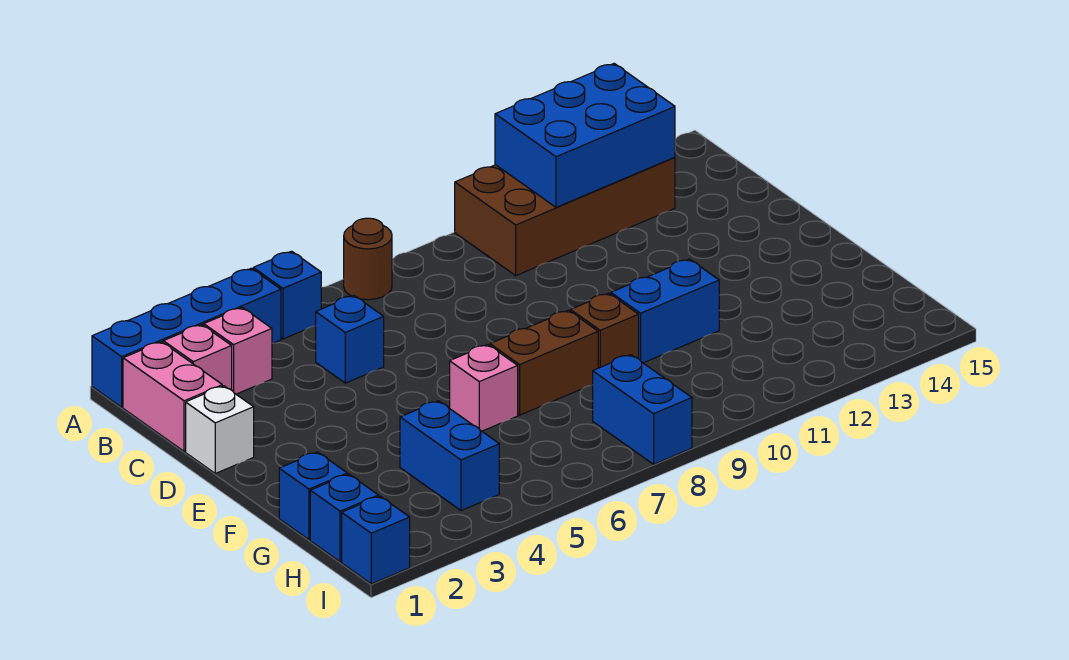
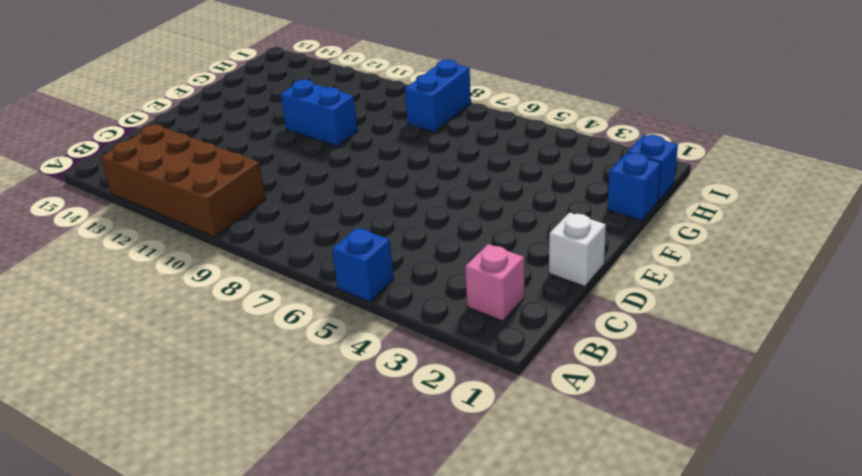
none -> blue brick A1:A4 level 1
none -> brown round brick A7 level 1
none -> pink brick B1:C1 level 1

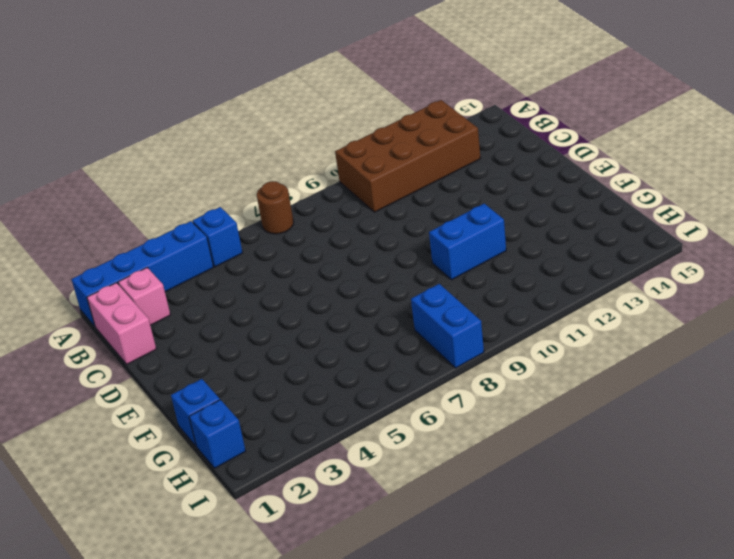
none -> pink brick B3 level 1
none -> blue brick C5 level 1
none -> white brick D1 level 1

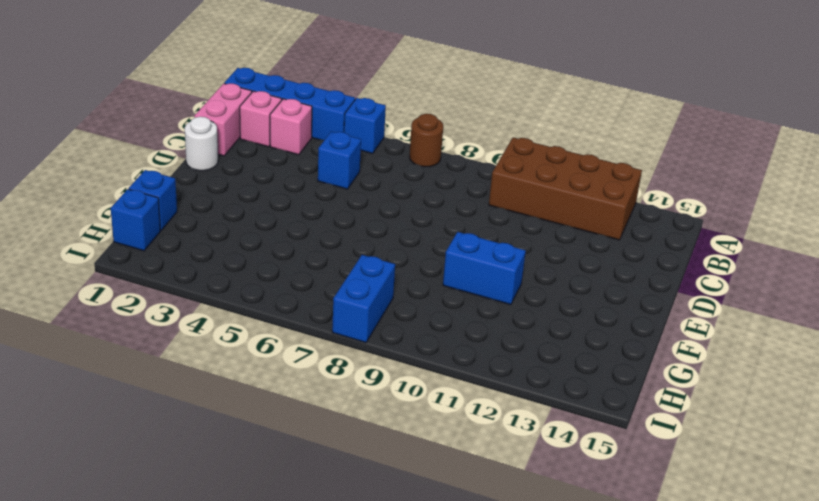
white round brick D1 level 1 -> white brick D1 level 1
none -> pink brick F6 level 1
none -> brown brick F7:F8 level 1
none -> brown brick F9 level 1

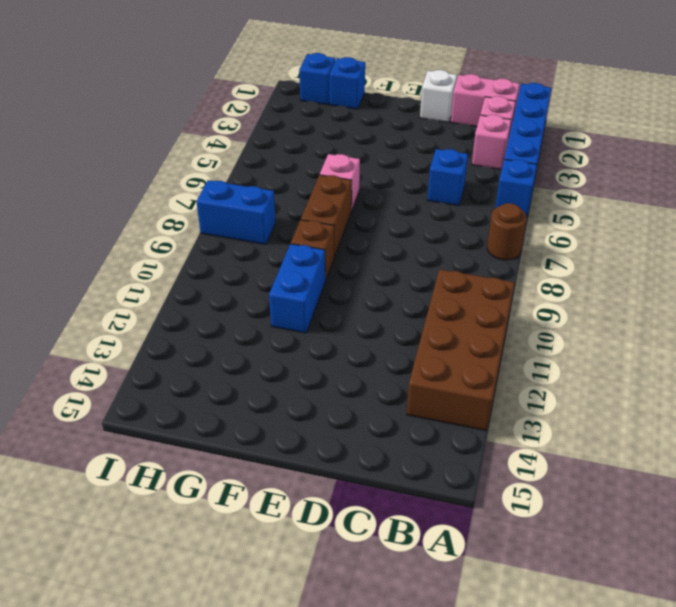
none -> blue brick G4:H4 level 1
none -> blue brick I1 level 1
none -> blue brick A11:B13 level 2

